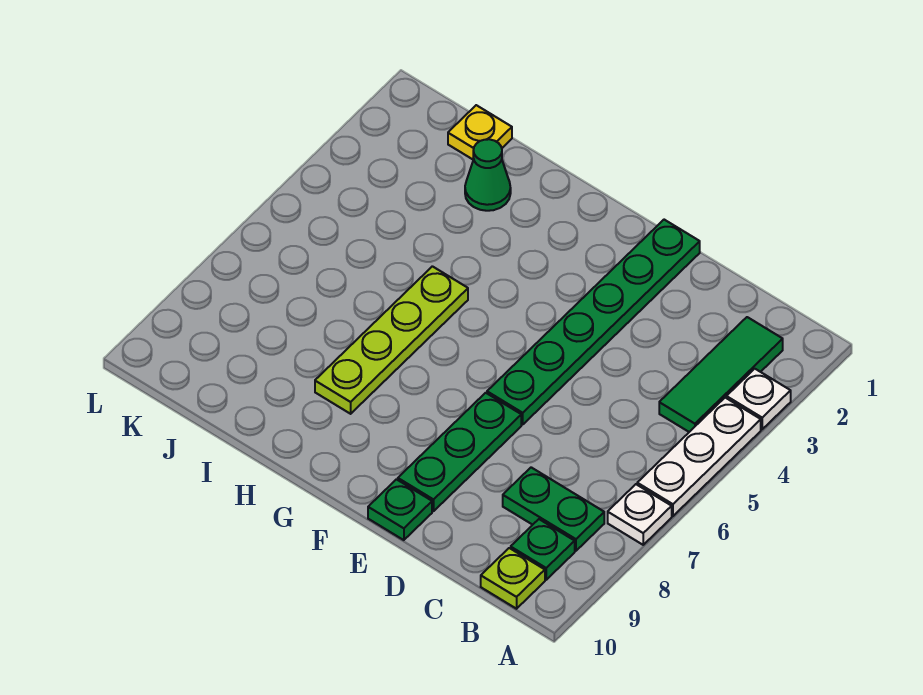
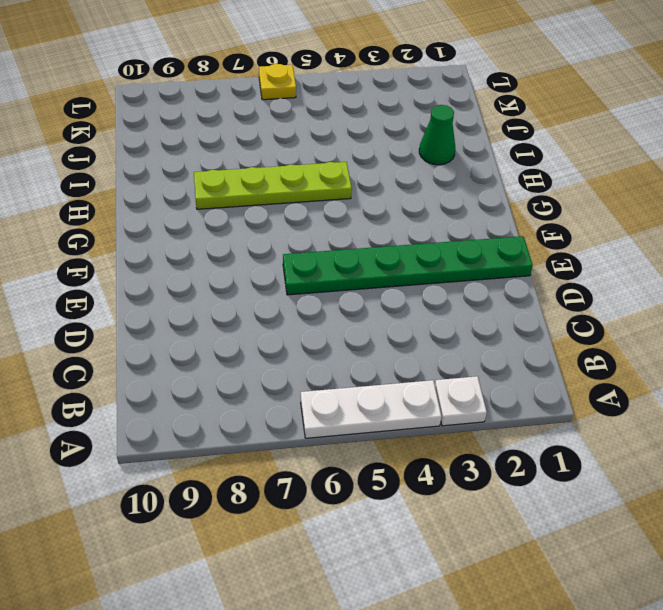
yellow plate L6 level 1 -> yellow plate J1 level 1
none -> white plate A7 level 1
none -> green tile B2:B4 level 1
none -> green plate B8:C8 level 1

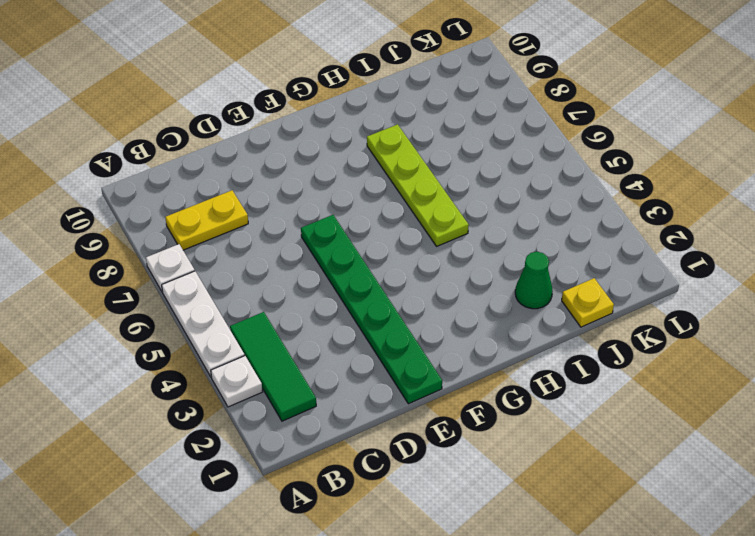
yellow plate B8:C8 level 1 -> green plate B8:C8 level 1
none -> green plate B9 level 1
none -> lime plate B10 level 1
none -> green plate E7:E9 level 1

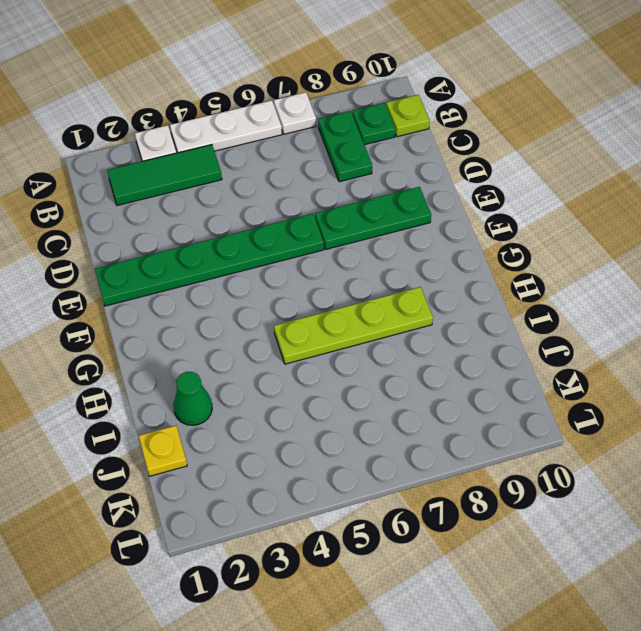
none -> green plate E10 level 1

